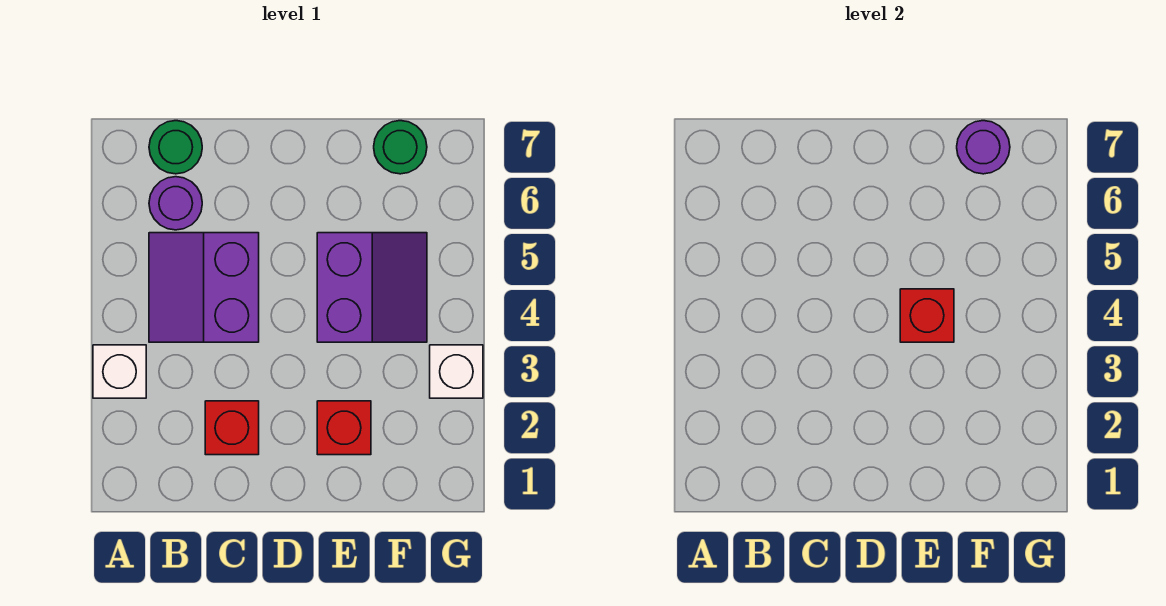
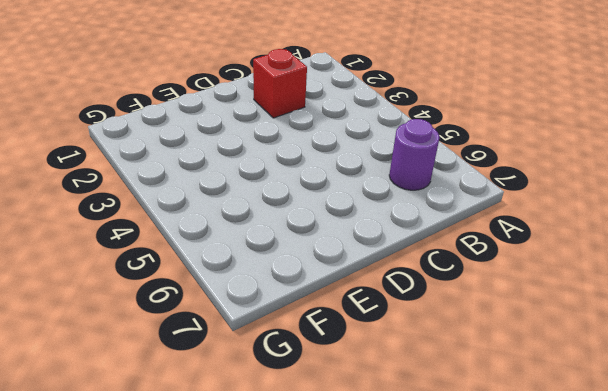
none -> white brick A3 level 1
none -> purple slope B4:C5 level 1 top C

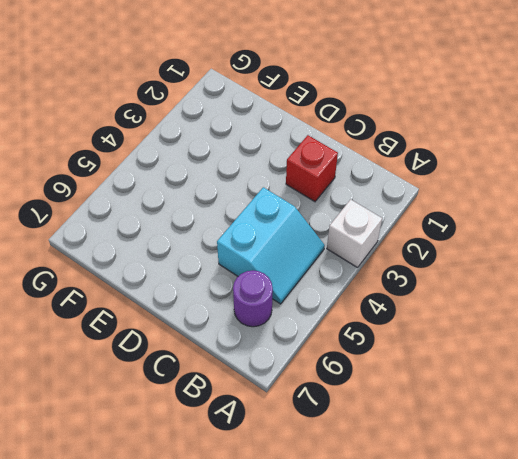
cyan slope B4:C5 level 1 top C -> purple slope B4:C5 level 1 top C
none -> green round brick B7 level 1
none -> red brick E2 level 1

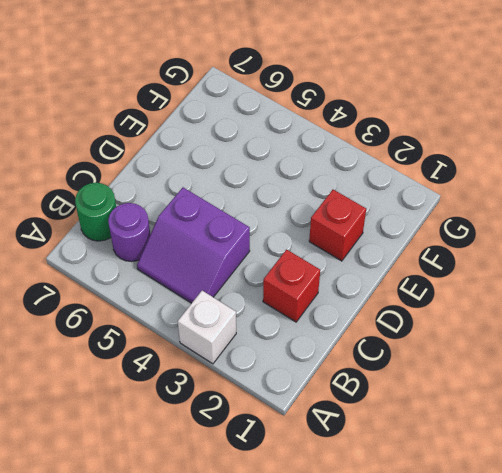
none -> purple slope E4:F5 level 1 top E
none -> green round brick F7 level 1

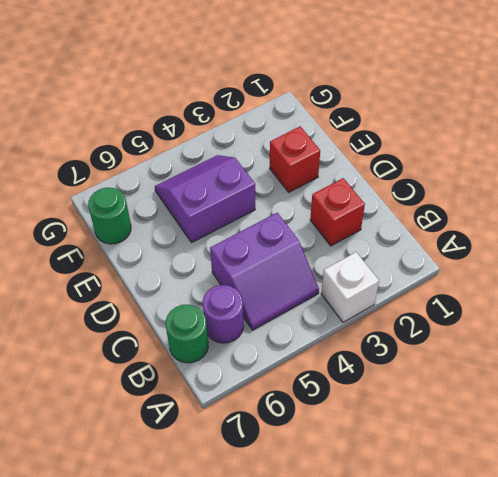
none -> white brick G3 level 1
none -> red brick E4 level 2

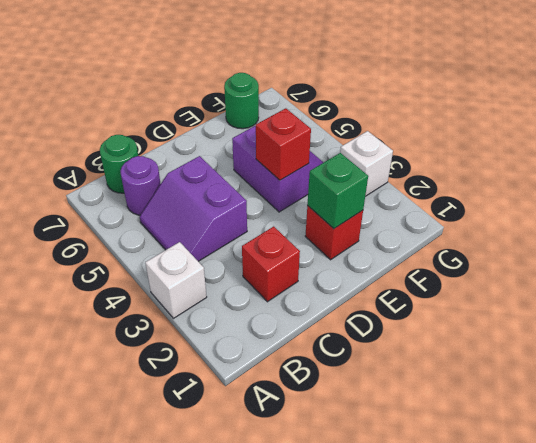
green brick E2 level 2 -> none
none -> purple round brick F7 level 2

